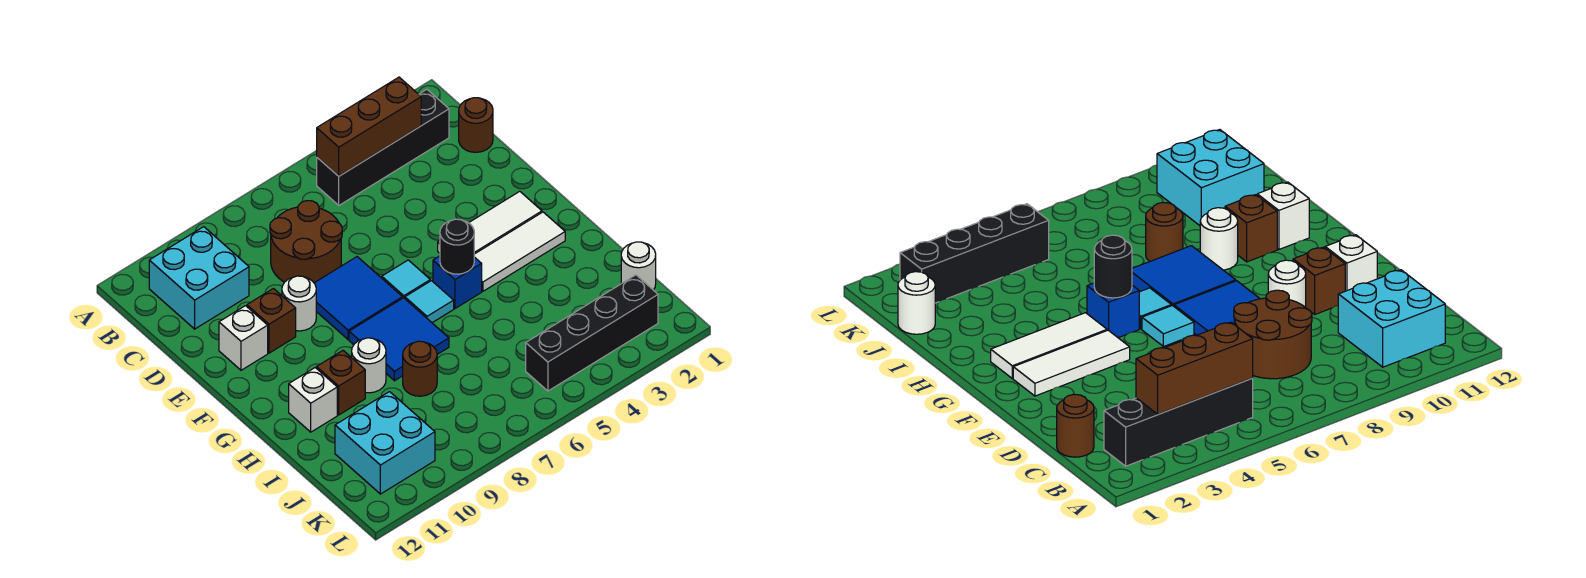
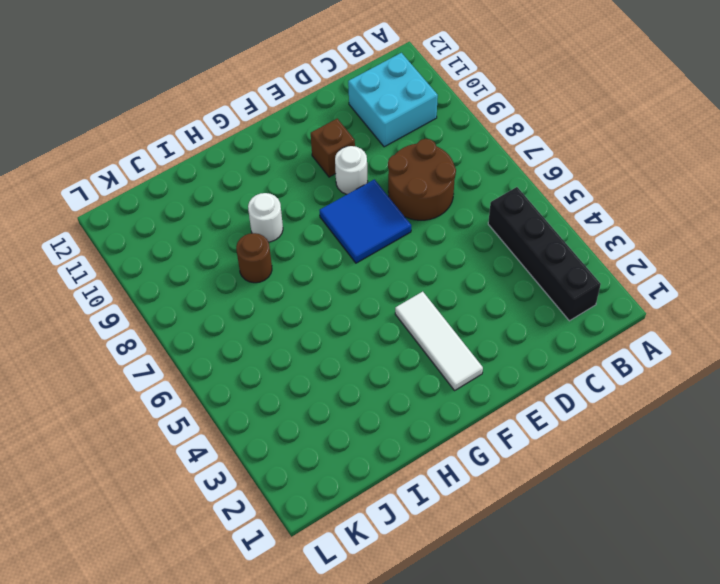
none -> brown round brick C1 level 1
none -> white brick E11 level 1
none -> cyan tile F6 level 1

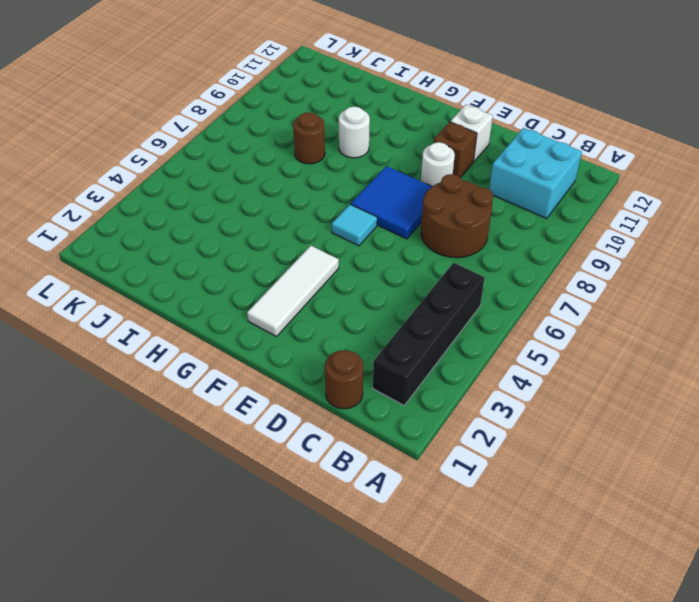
none -> white tile G2:G4 level 1
none -> blue brick G5 level 1
none -> cyan tile G6 level 1

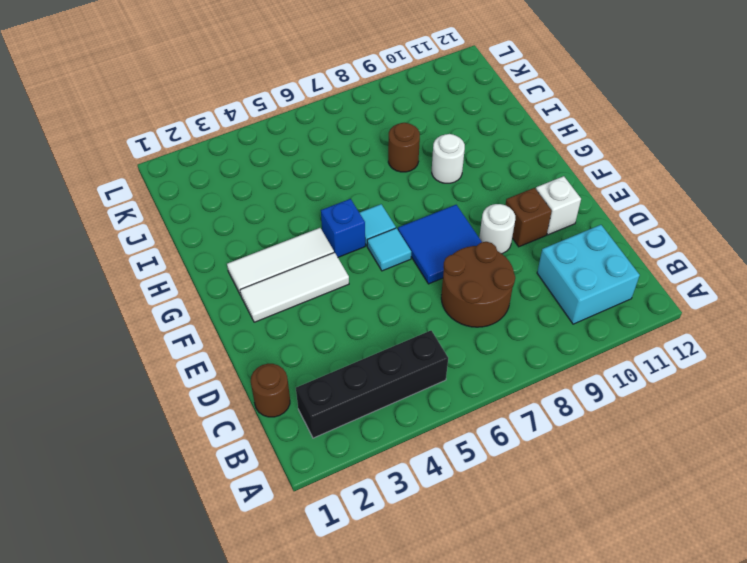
none -> blue tile G7:H8 level 1
none -> brown brick H10 level 1
none -> white brick H11 level 1

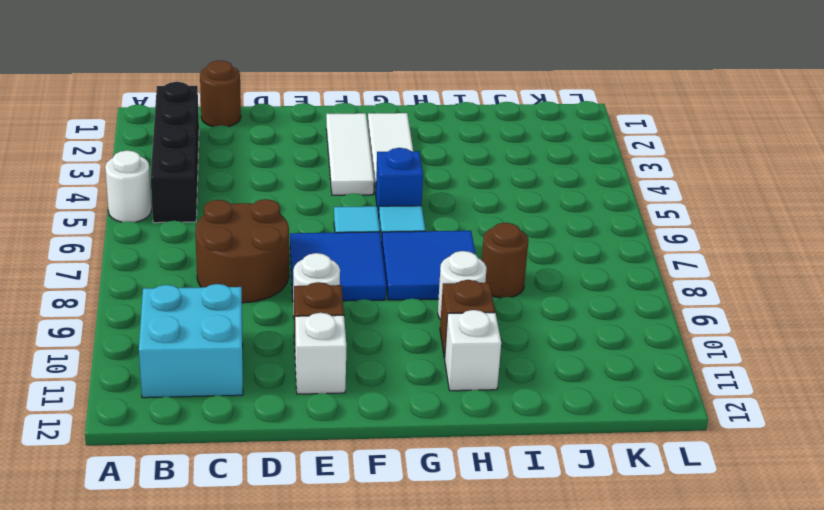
white round brick A5 level 1 -> white round brick J1 level 1
none -> cyan brick J10:K11 level 1
none -> black brick K2:K5 level 1
none -> brown brick B3:B5 level 2

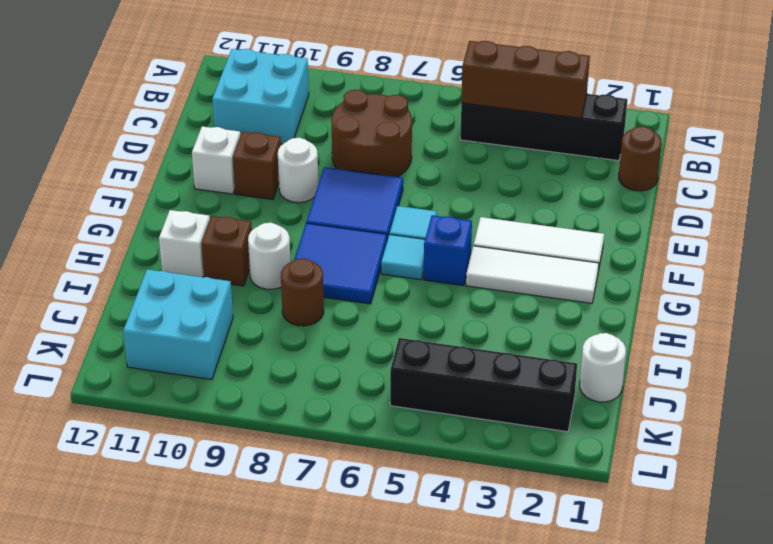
none -> black round brick G5 level 2

